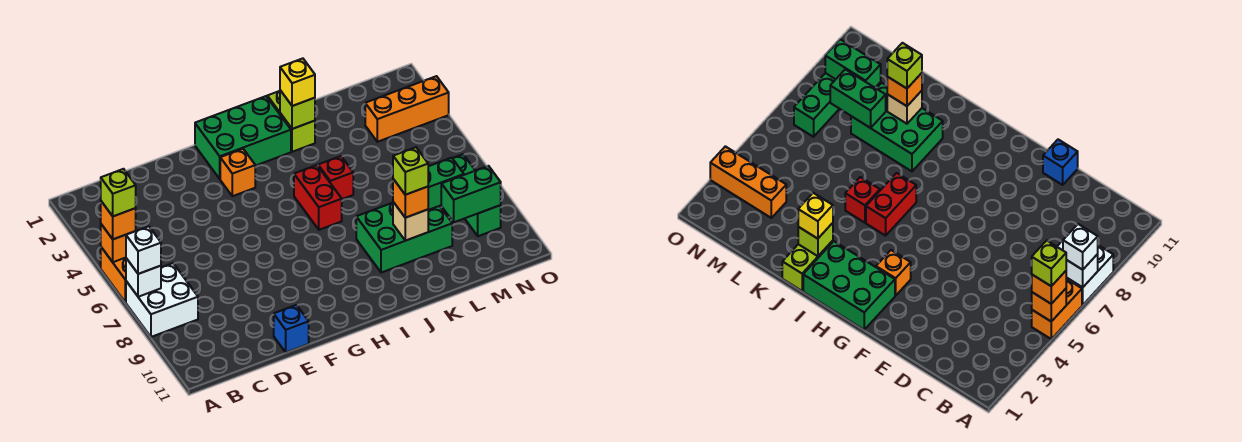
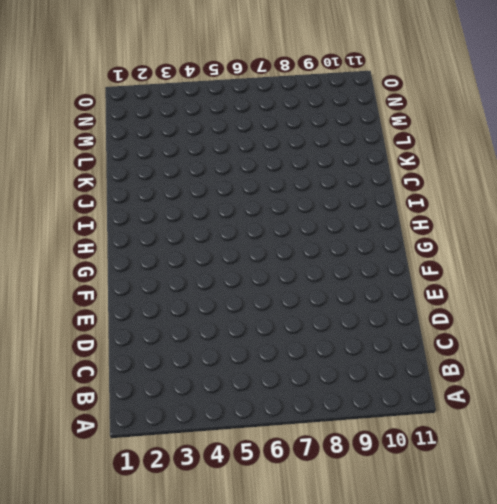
none -> orange brick A5:A6 level 1
none -> white brick A7:B8 level 1
none -> blue brick E11 level 1

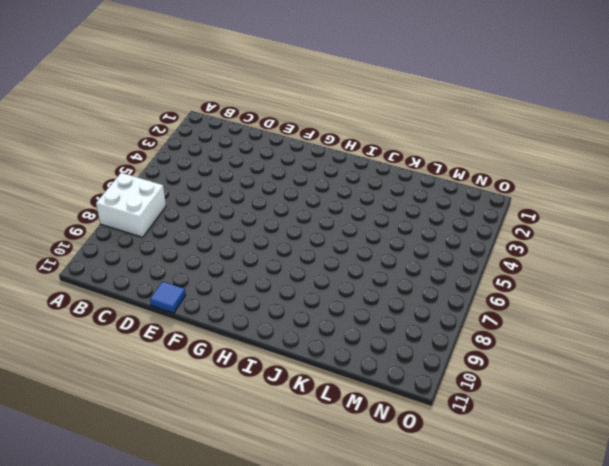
blue tile E11 level 1 -> blue brick E11 level 1
none -> orange brick A5:A6 level 1
none -> green brick G1:I2 level 1
none -> orange brick G3 level 1

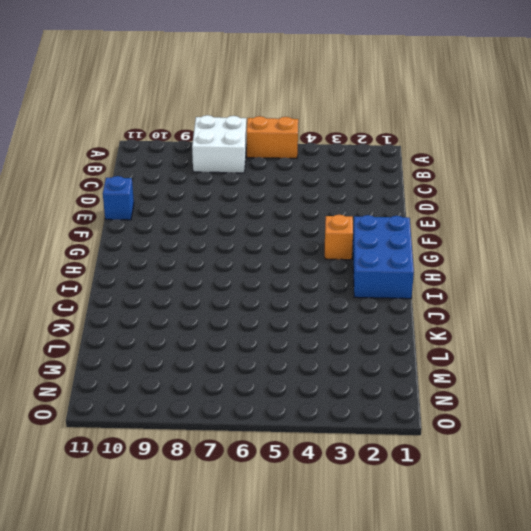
blue brick G1:I2 level 1 -> green brick G1:I2 level 1
none -> red brick I5:I6 level 1
none -> lime brick J1:J2 level 1
none -> red brick J5 level 1

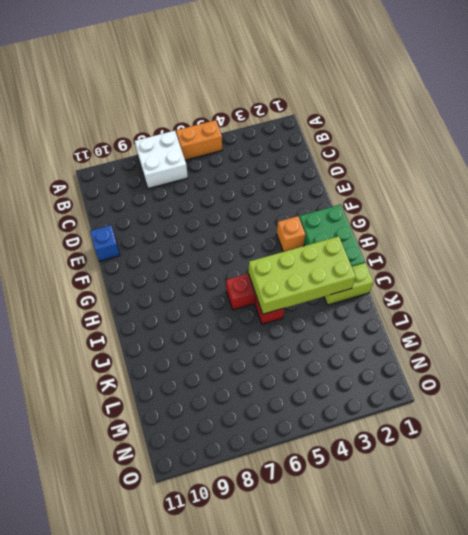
lime brick I2:J5 level 2 -> lime brick J2 level 2
none -> green brick J8:L9 level 1
none -> orange brick M3:O3 level 1
none -> green brick N7:N9 level 1

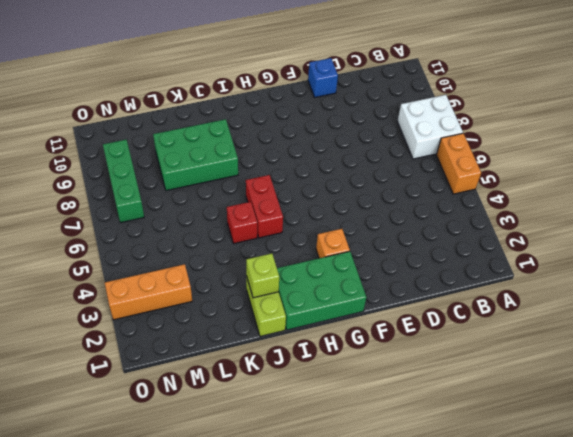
none -> orange brick A5 level 2
none -> white brick A7 level 2
none -> tan brick K9 level 2

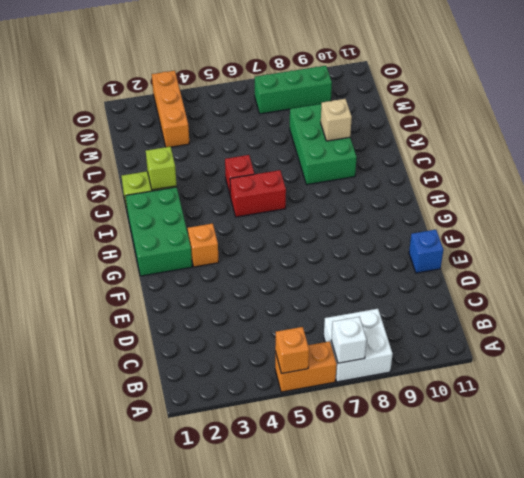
none -> green brick L8:M8 level 2
none -> green brick M9:N9 level 2
none -> orange brick A5 level 3

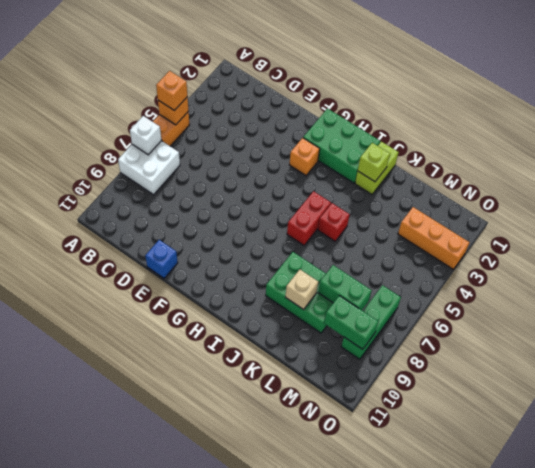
none -> white brick A7 level 3
none -> yellow brick J2 level 3
none -> orange brick K9 level 3

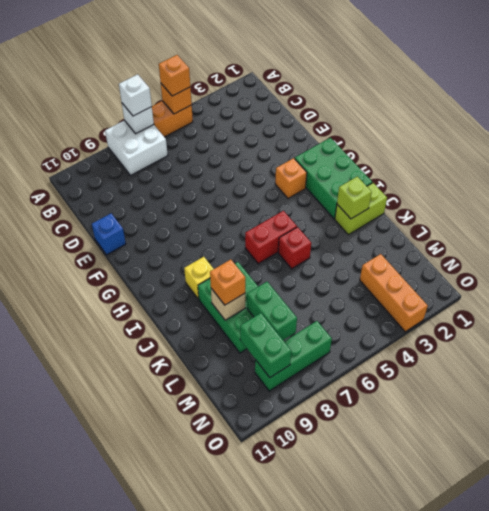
yellow brick I9 level 1 -> yellow brick J2 level 3
none -> lime brick A5 level 4
none -> lime brick K9 level 4

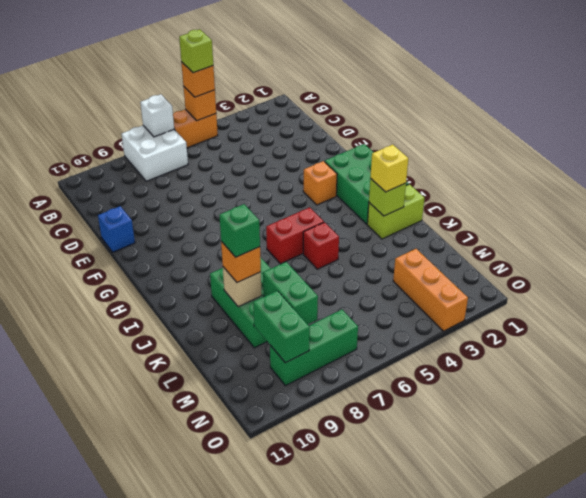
green brick K9 level 4 -> lime brick K9 level 4
none -> white brick A7 level 3

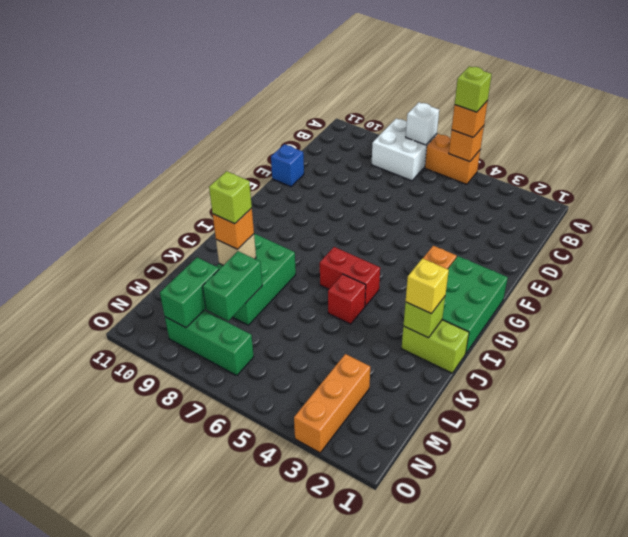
none -> white brick A7 level 3

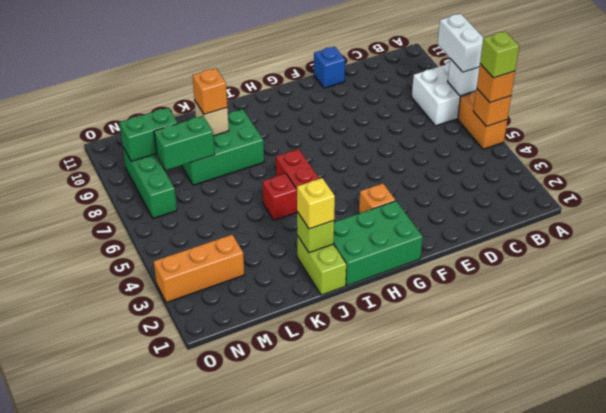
white brick A7:A8 level 3 -> white brick A7 level 3
none -> lime brick K9 level 4

